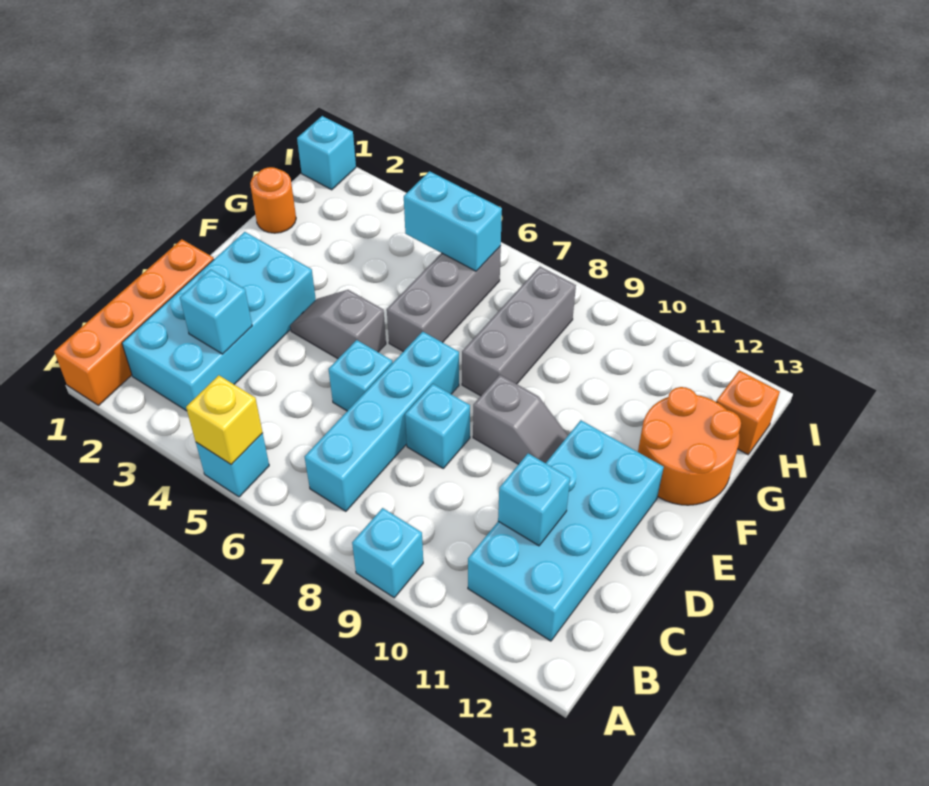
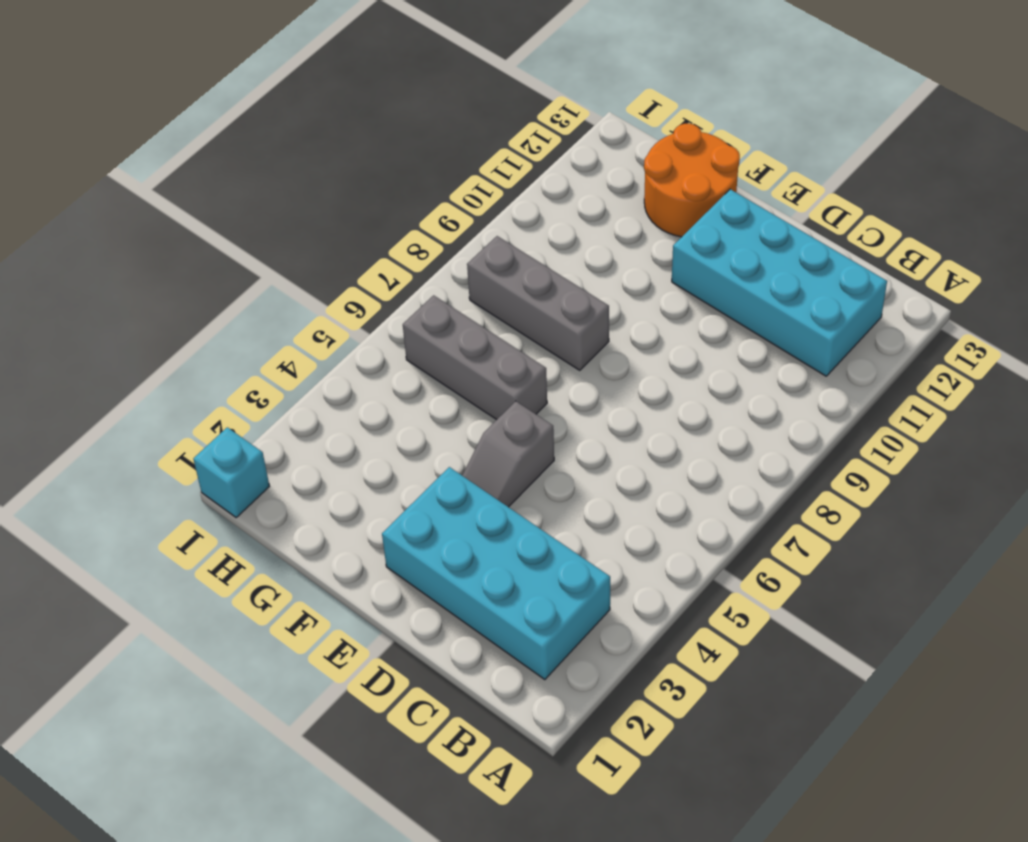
none -> orange brick A1:D1 level 1
none -> cyan brick A5 level 1
none -> cyan brick A9 level 1

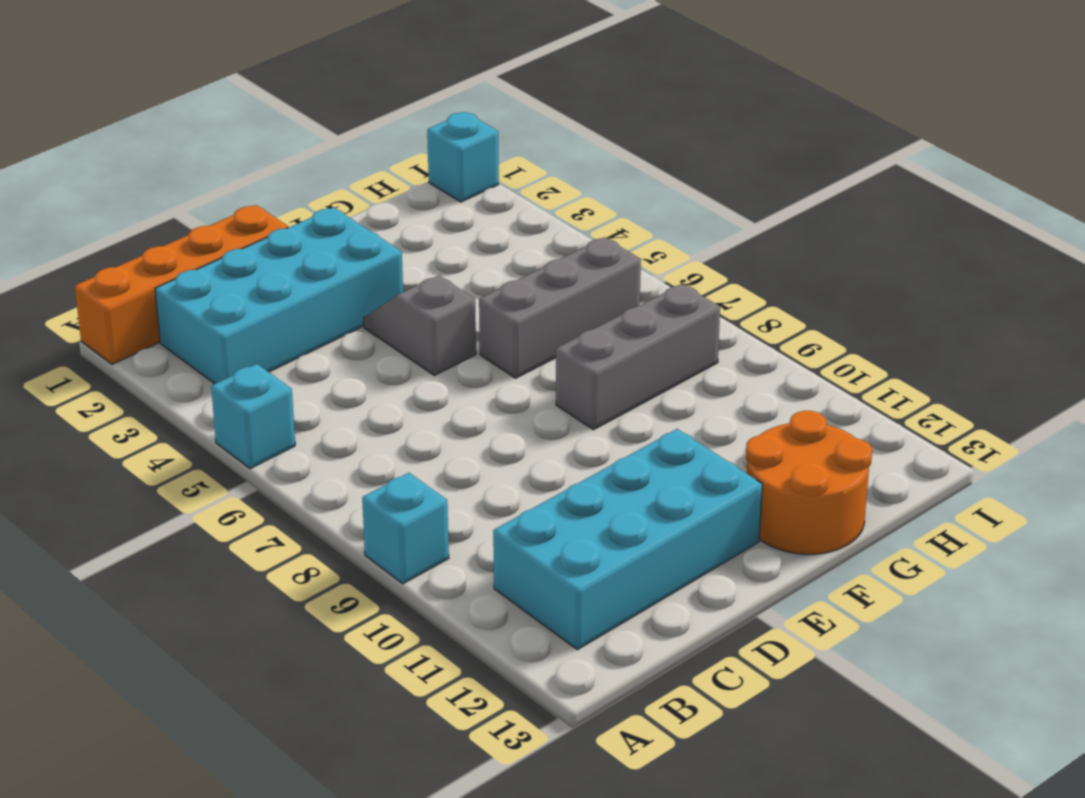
none -> cyan brick B7:E7 level 1
none -> cyan brick D6 level 1
none -> cyan brick D8 level 1

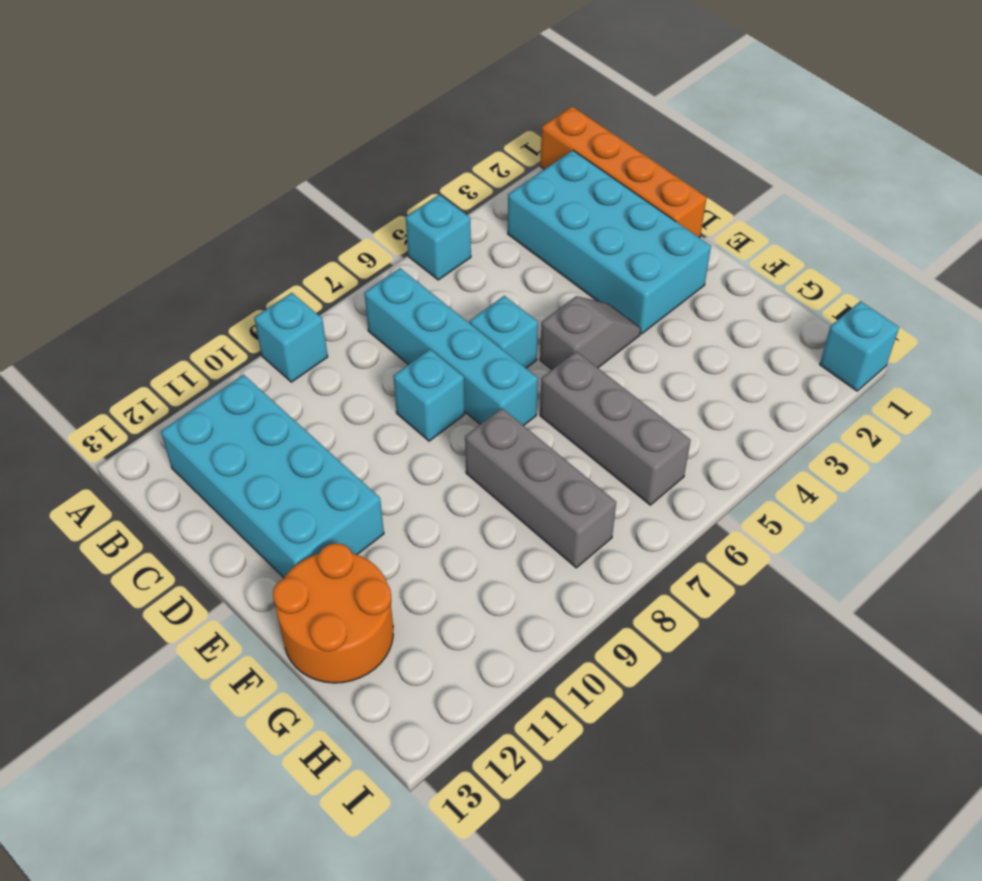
none -> grey slope E9:E10 level 1 top 9
none -> orange round brick G1 level 1
none -> orange brick H13 level 1

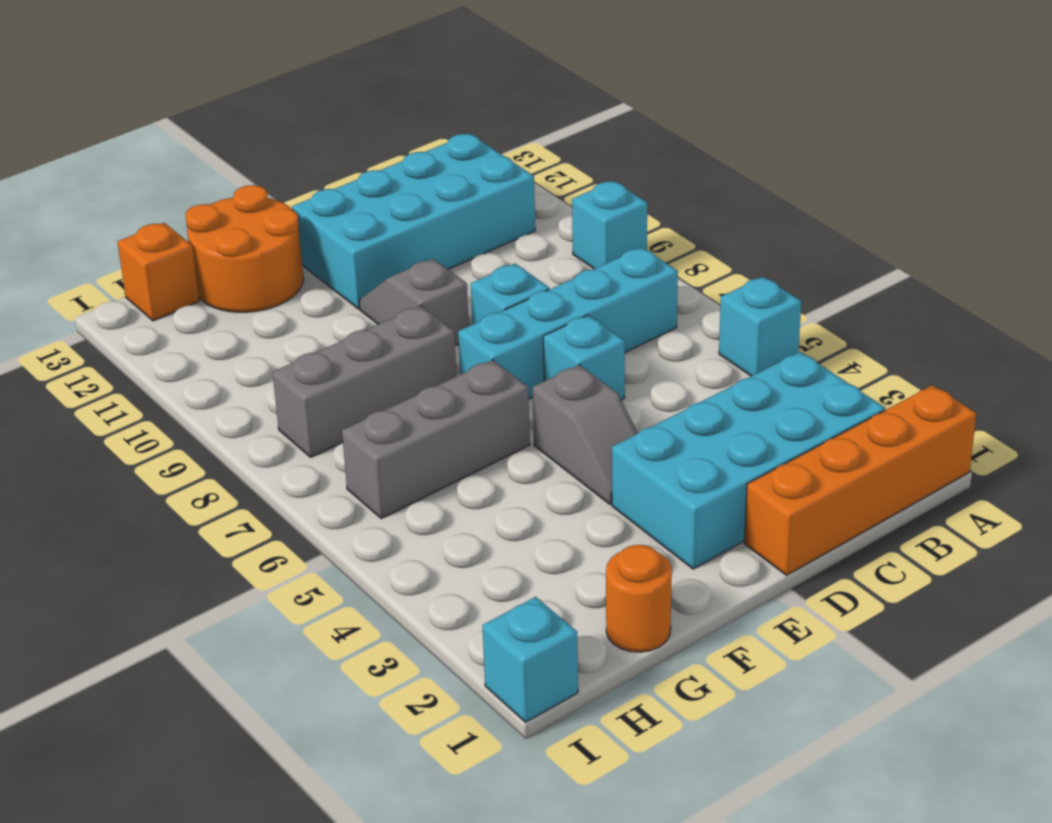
none -> yellow brick A5 level 2
none -> cyan brick C3 level 2
none -> cyan brick C11 level 2

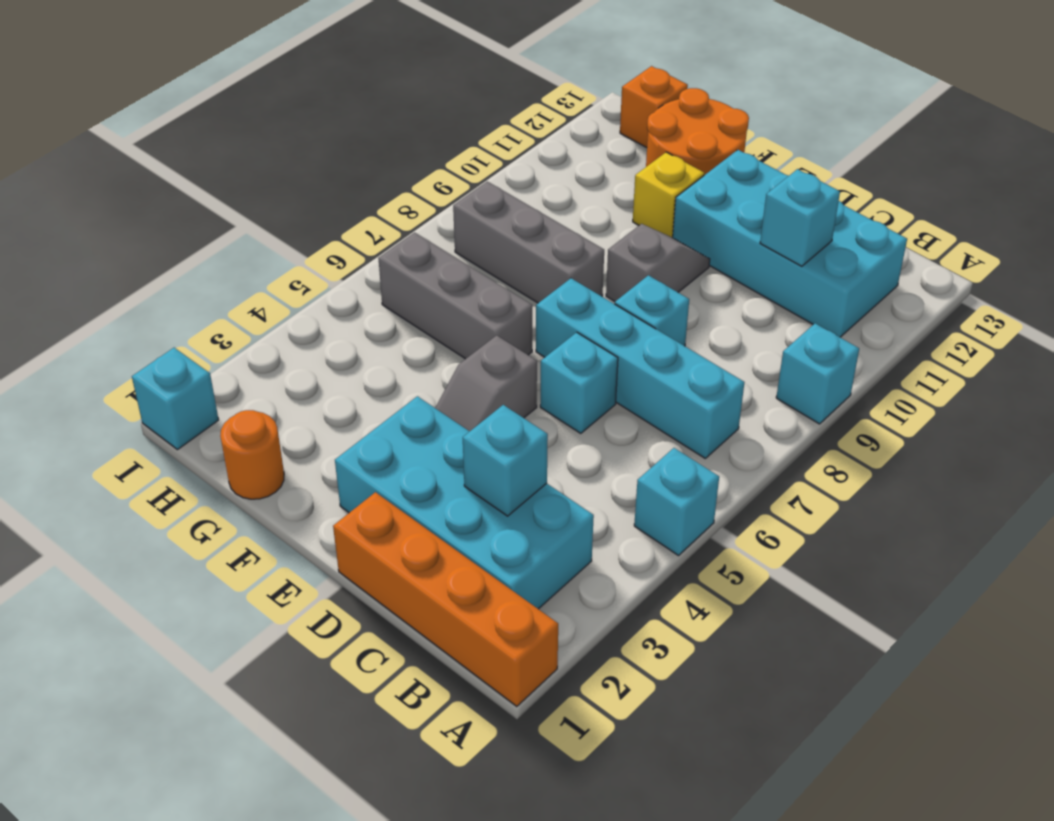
yellow brick F11 level 1 -> yellow brick A5 level 2
none -> cyan brick H5:H6 level 2

